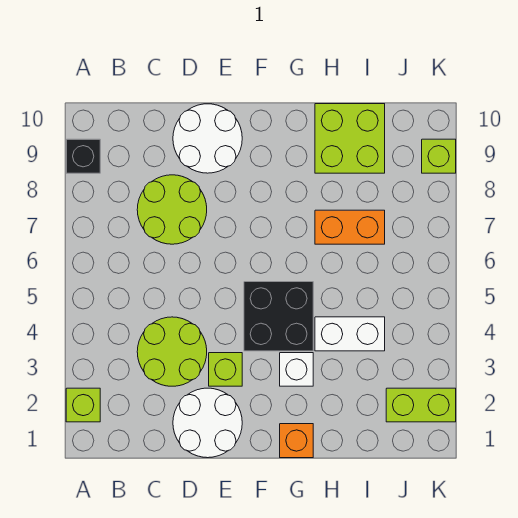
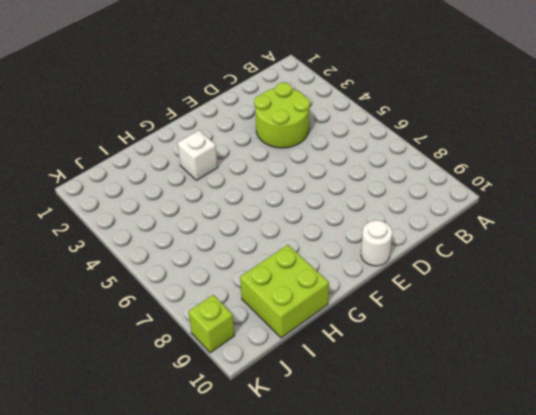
white round brick E10 level 1 -> white round brick D9:E10 level 1
none -> lime brick A2 level 1
none -> black brick A9 level 1
none -> lime round brick C7:D8 level 1

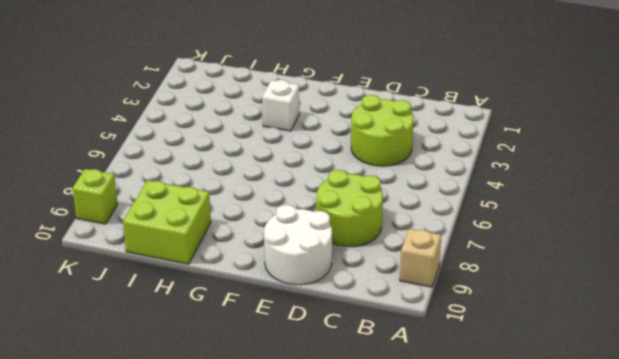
tan brick A9 level 1 -> black brick A9 level 1
none -> lime brick A2 level 1
none -> white round brick D1:E2 level 1
none -> lime brick E3 level 1

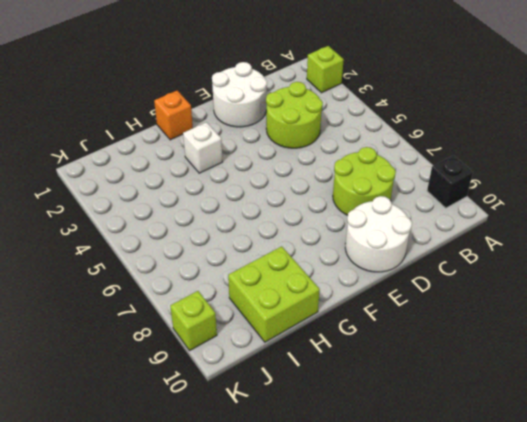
none -> lime brick E3 level 1
none -> black brick F4:G5 level 1
none -> white brick H4:I4 level 1

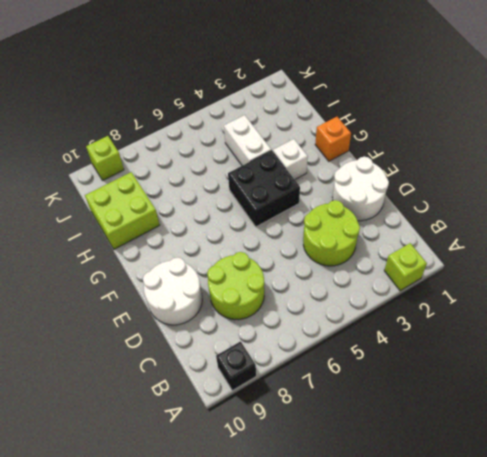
none -> lime brick E3 level 1
none -> orange brick H7:I7 level 1
none -> lime brick J2:K2 level 1

